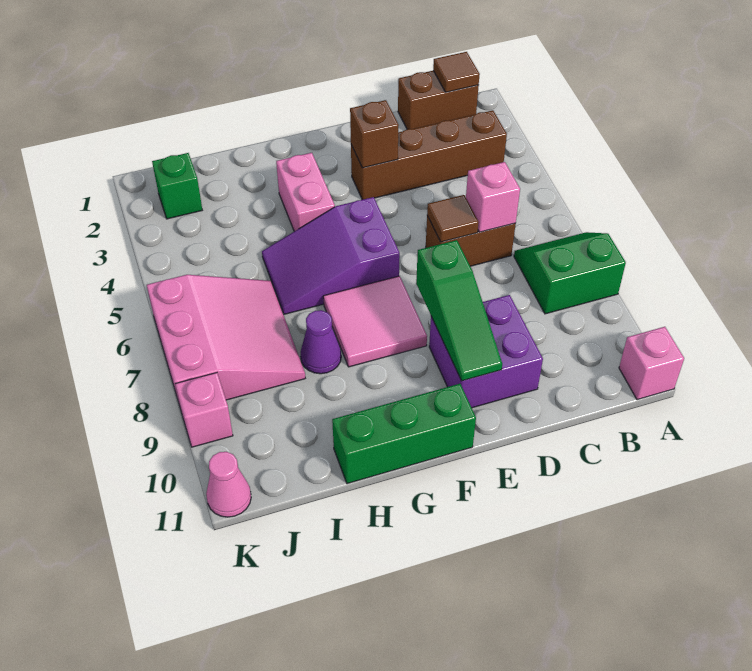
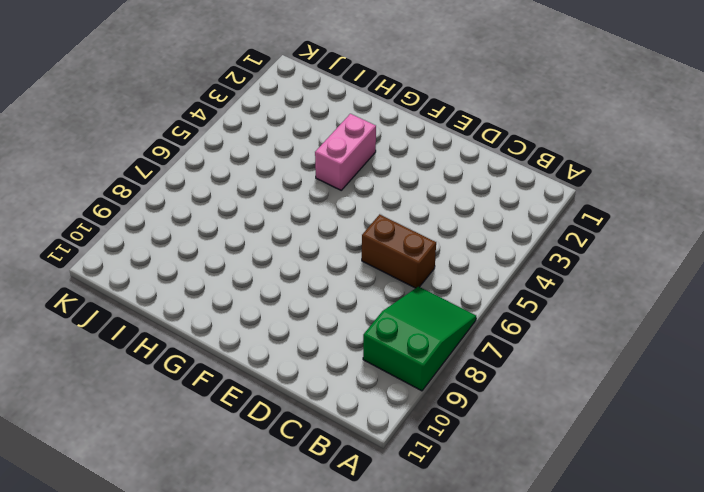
green slope A7:B9 level 1 top 9 -> green slope A7:B8 level 1 top 8
none -> pink brick A11 level 1
none -> brown brick B1:C1 level 1
none -> brown brick B3:E3 level 1

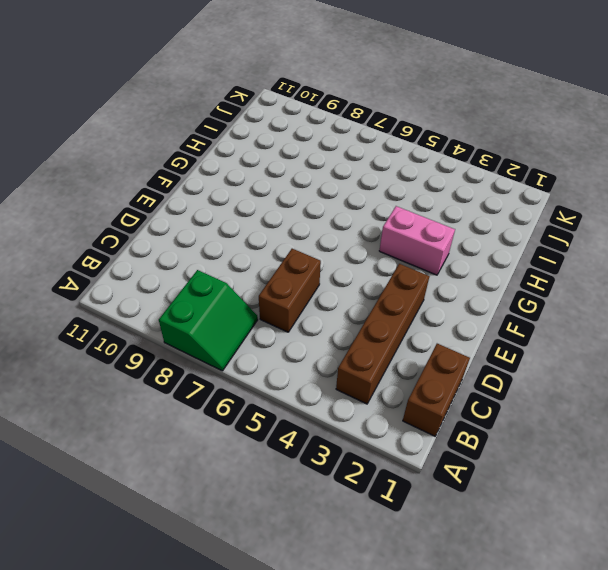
none -> pink brick A11 level 1
none -> purple brick D9:E10 level 1
none -> purple slope F5:H6 level 1 top F

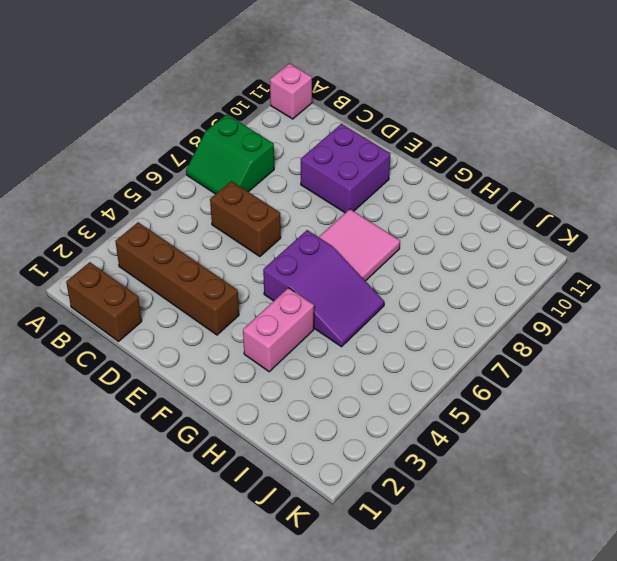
none -> green brick F11:H11 level 1
none -> purple cone H8 level 1
none -> pink slope I6:K8 level 1 top K

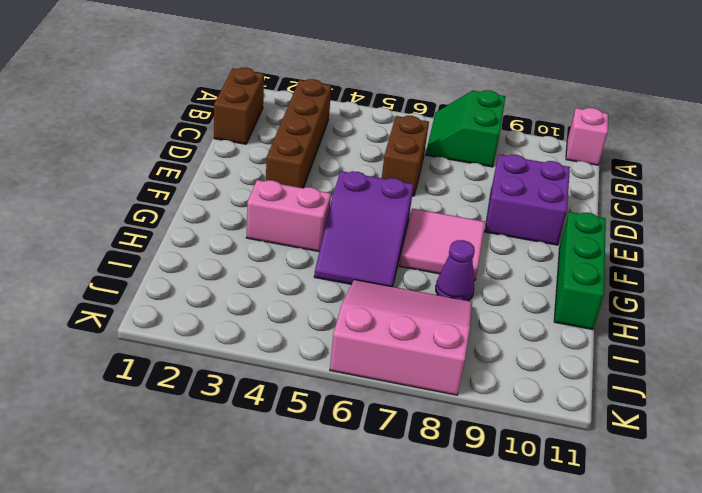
none -> green brick J2 level 1
none -> pink brick K9 level 1
none -> pink cone K11 level 1

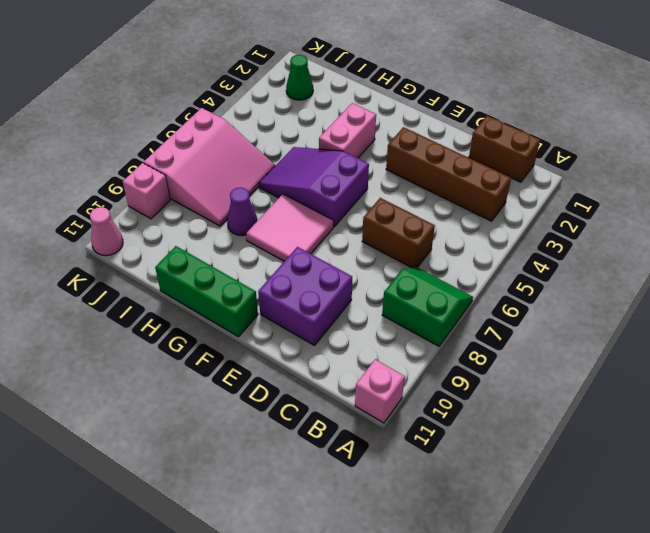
green cone J2 level 1 -> green brick J2 level 1
none -> brown tile B1 level 2
none -> pink brick C6 level 2
none -> brown tile D6 level 2

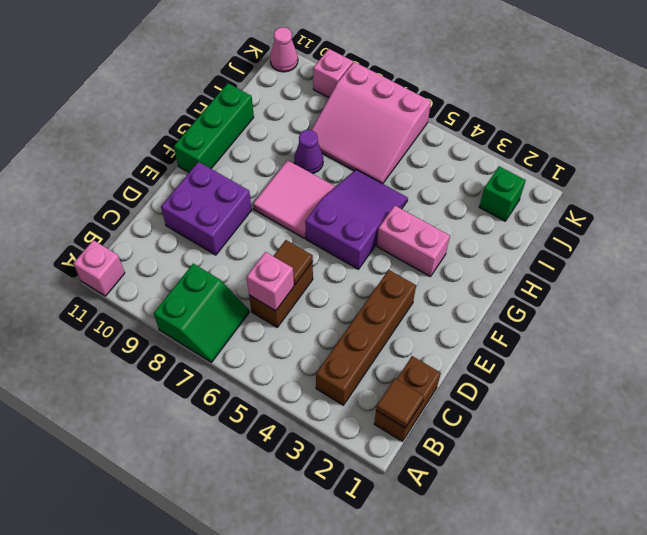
none -> brown brick E3 level 2
none -> green slope E8:E10 level 2 top 8

